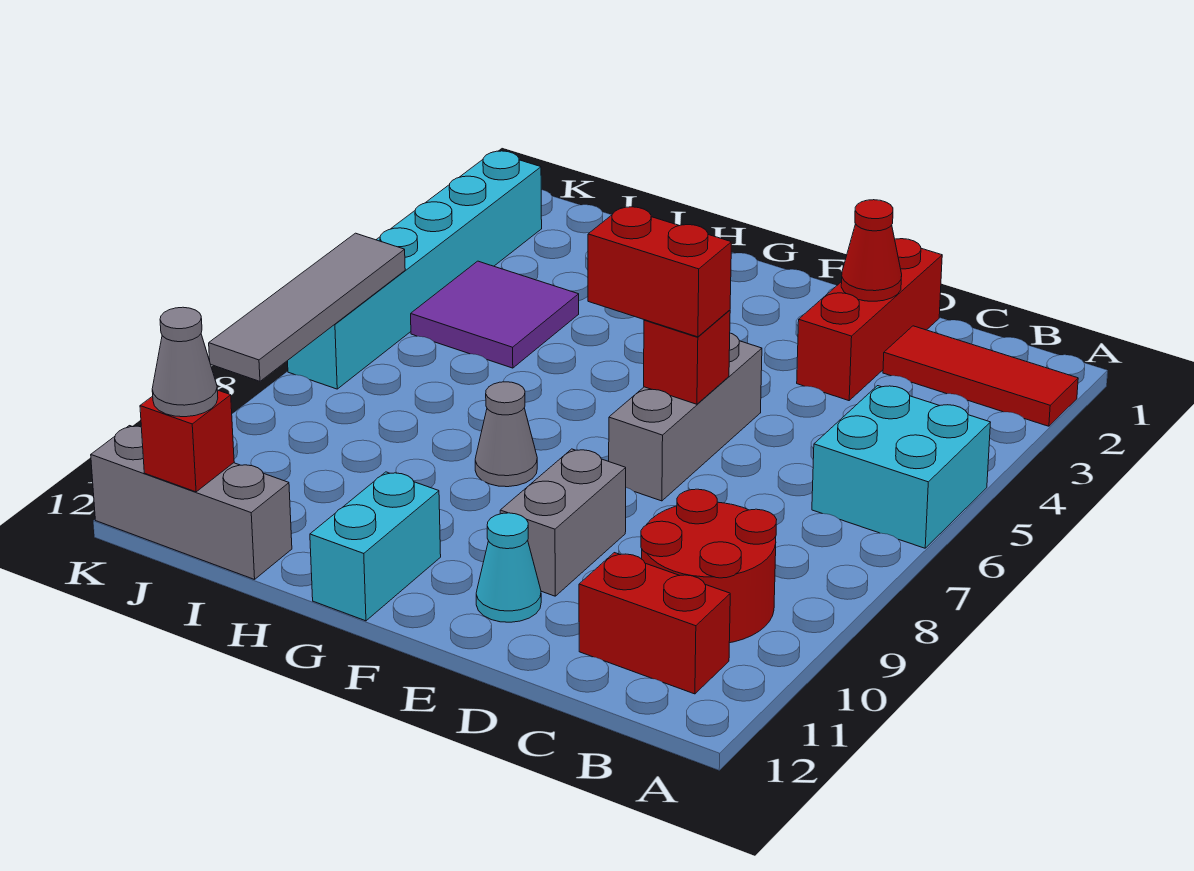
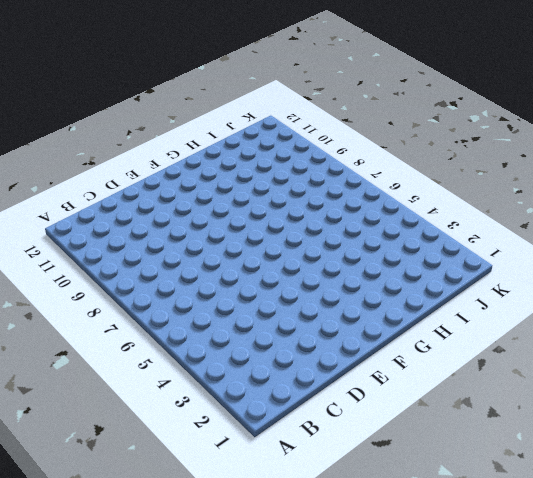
none -> red tile A2:C2 level 1
none -> cyan brick A5:B6 level 1
none -> red round brick B9:C10 level 1

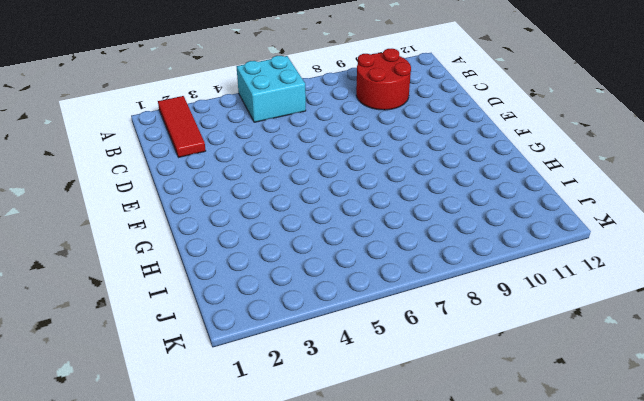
none -> red brick B11:C11 level 1
none -> red brick D1:D3 level 1
none -> grey brick E5:E7 level 1

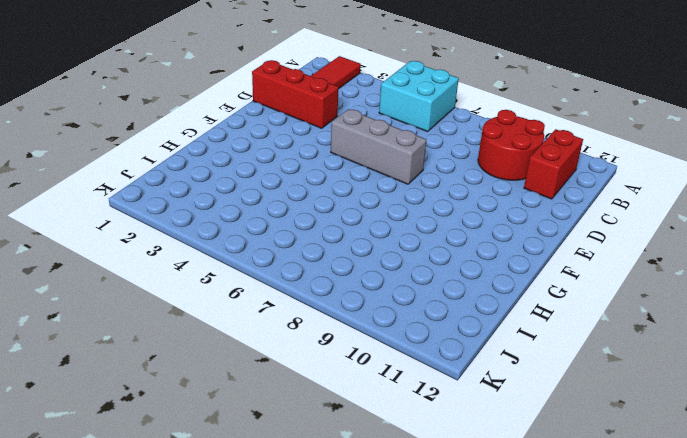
none -> grey brick E9:E10 level 1
none -> cyan cone E11 level 1
none -> grey cone G8 level 1

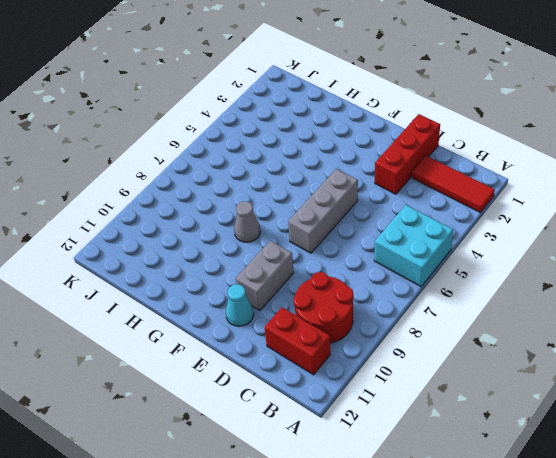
none -> cyan brick G11:G12 level 1
none -> purple tile I4:J5 level 1
none -> grey brick I12:K12 level 1

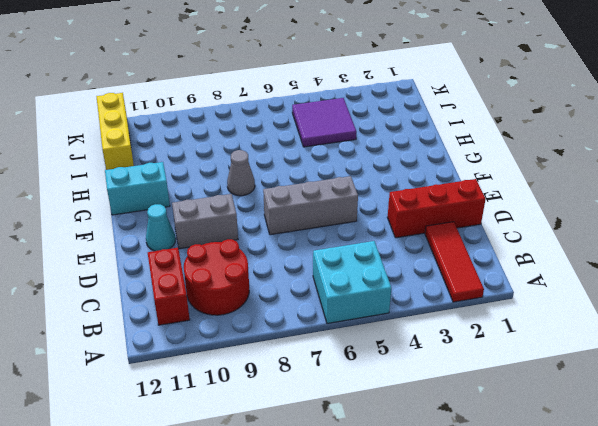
yellow brick I12:K12 level 1 -> grey brick I12:K12 level 1
none -> cyan brick K2:K7 level 1
none -> red cone D2 level 2
none -> red brick E6 level 2

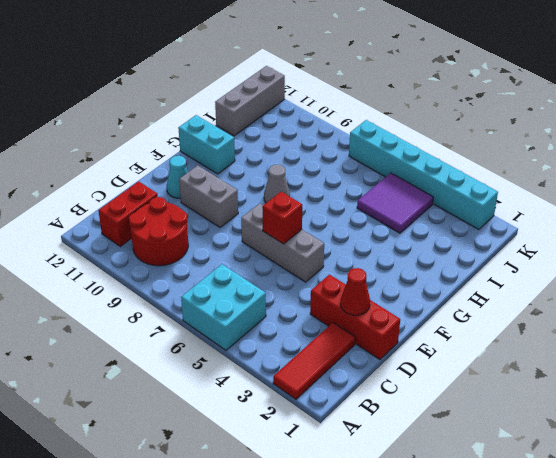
none -> red brick J12 level 2
none -> grey tile K6:K9 level 2
none -> red brick E6:F6 level 3

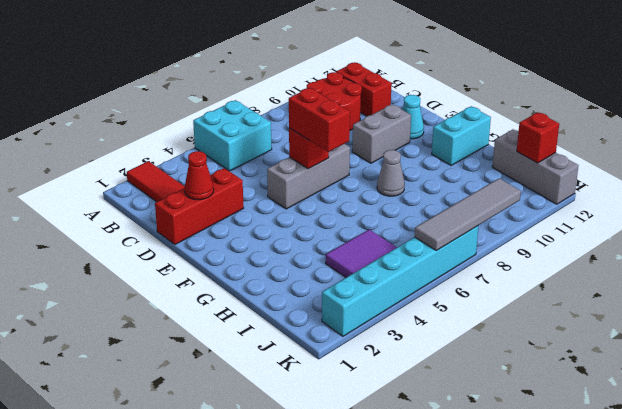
none -> grey cone J12 level 3

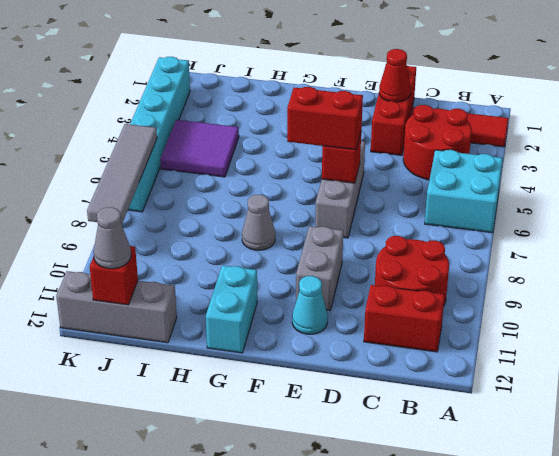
red round brick B3:C4 level 1 -> none

